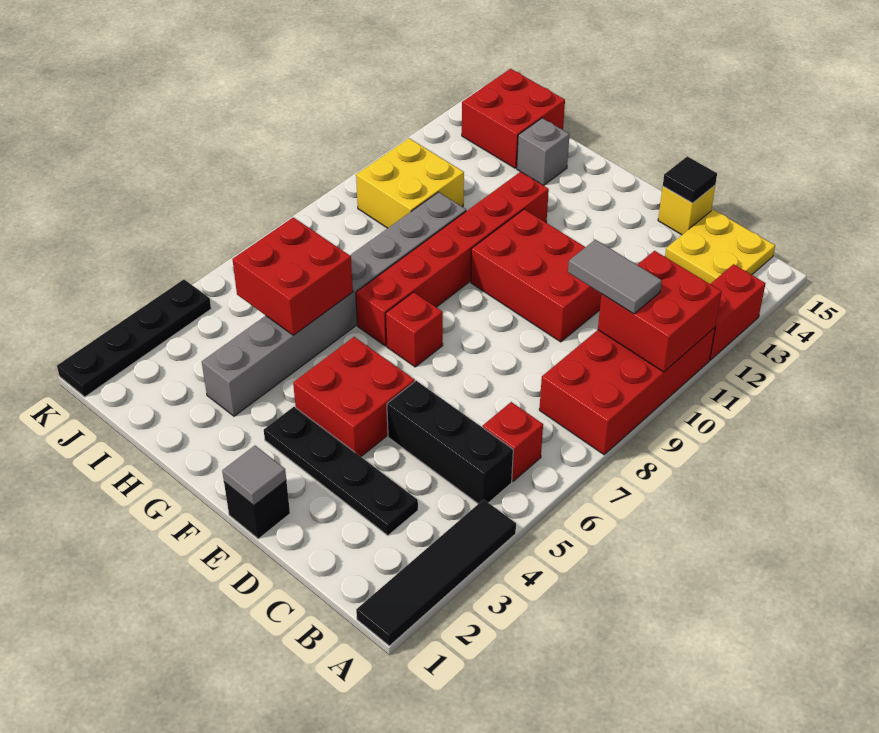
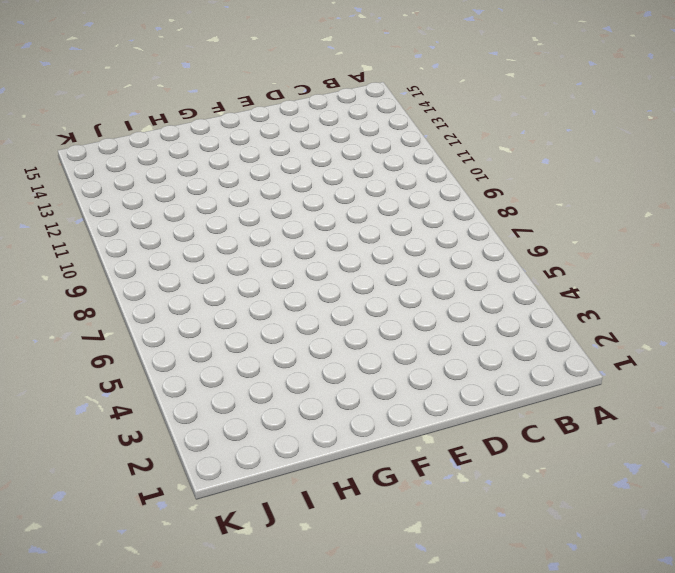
none -> black tile A1:A4 level 1
none -> red brick A8:B11 level 1
none -> red brick A12:A13 level 1

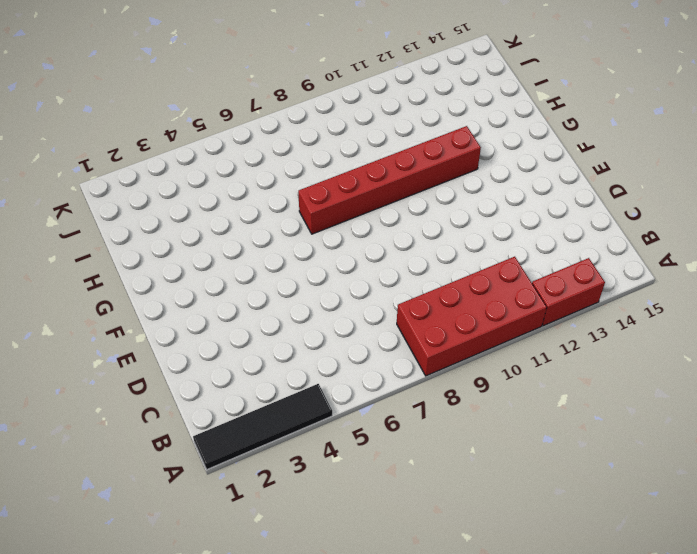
none -> black brick B5:D5 level 1
none -> red brick B6 level 1
none -> yellow plate B14:C15 level 1

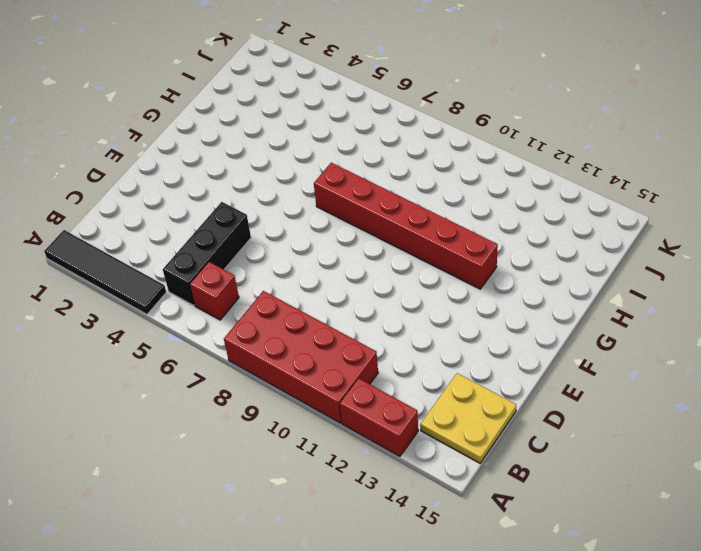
none -> black plate C3:F3 level 1
none -> red brick D10:F11 level 1
none -> yellow brick D15 level 1

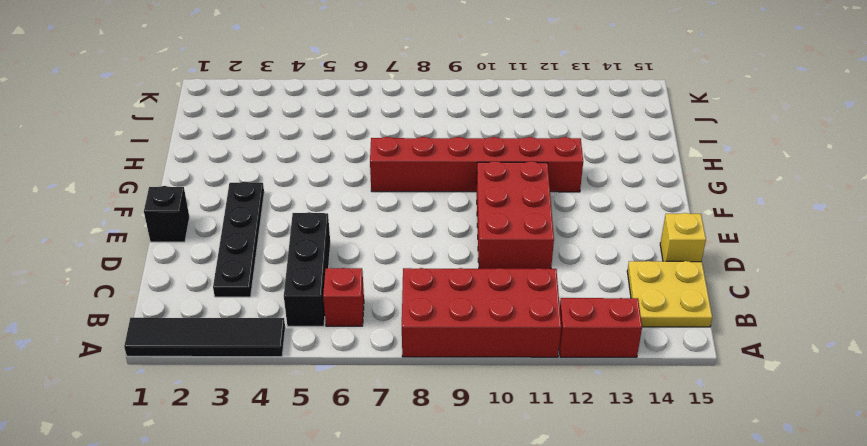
none -> red brick E4:F5 level 1
none -> red brick F7 level 1
none -> grey brick H3:H10 level 1

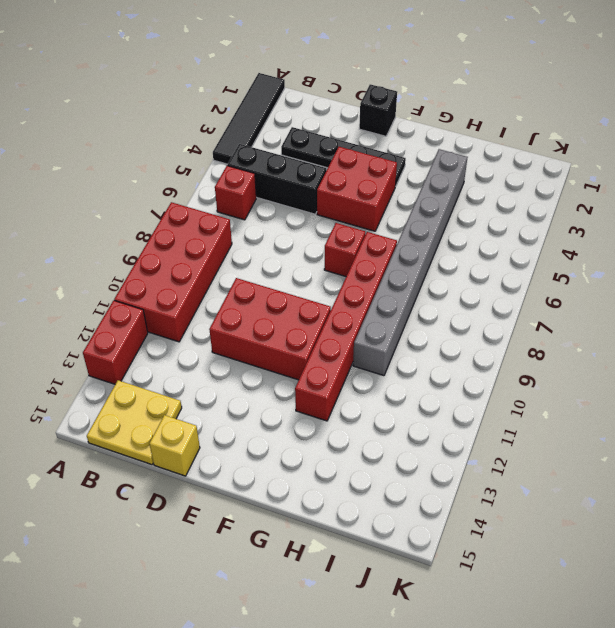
none -> grey brick H14 level 1
none -> yellow brick I10:J11 level 1
none -> red brick I14:J15 level 1

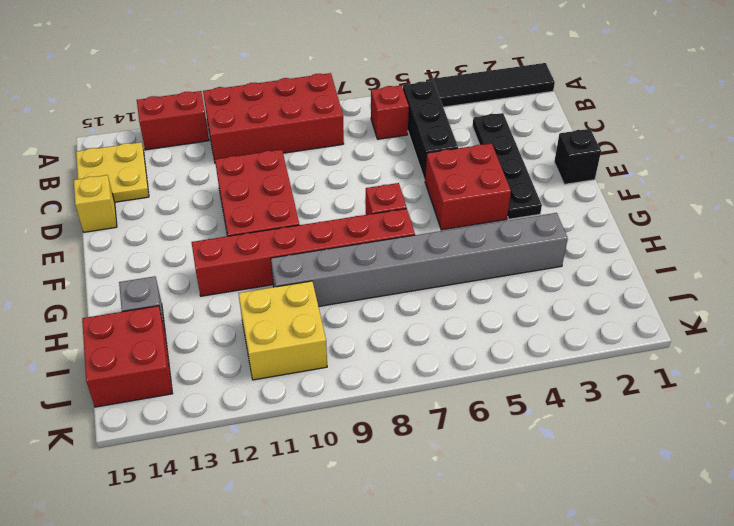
none -> black plate K1:K4 level 1
none -> red brick A10:B11 level 2
none -> black tile D15 level 2

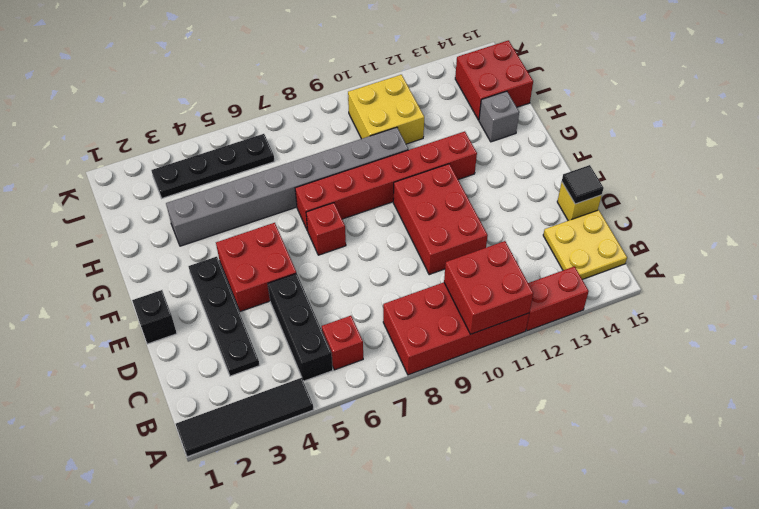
black plate J3:J6 level 1 -> black plate K1:K4 level 1
none -> grey tile E1 level 2
none -> red brick H5:I6 level 2
none -> grey tile B10:C10 level 3

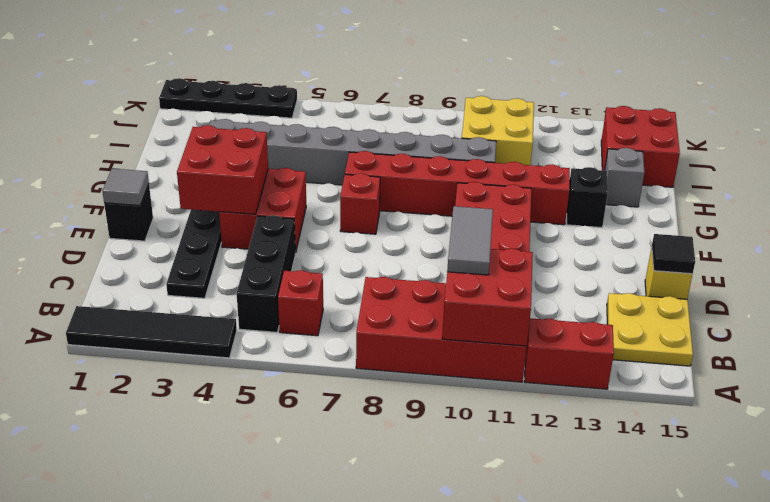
red brick E3:F4 level 2 -> red brick H5:I6 level 2
black brick G13 level 1 -> none

